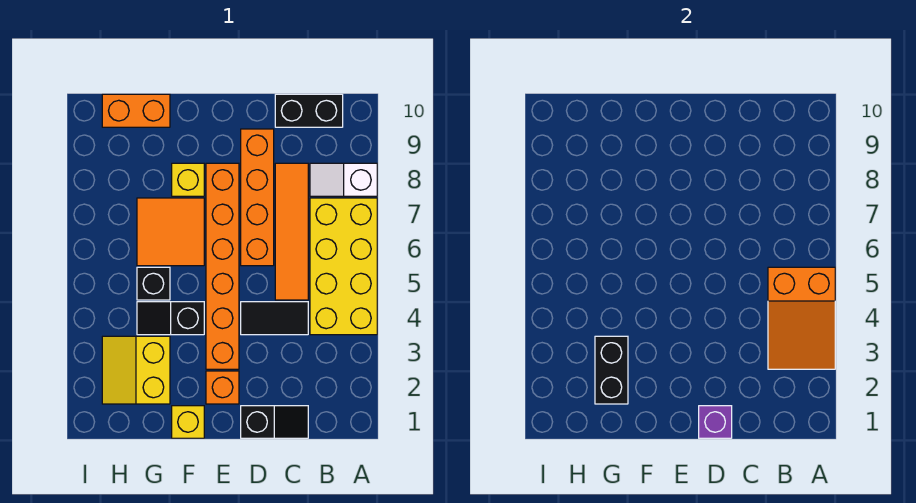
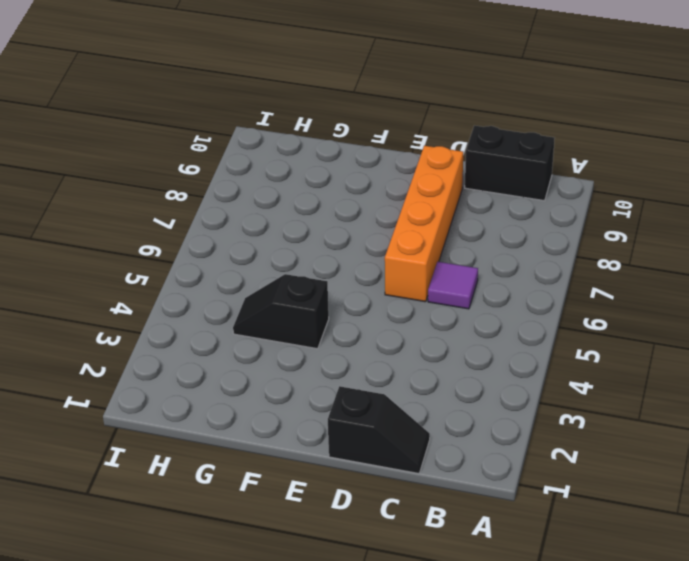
purple tile C6 level 1 -> orange tile C5:C8 level 1
none -> yellow brick A4:B7 level 1
none -> white slope A8:B8 level 1 top A
none -> black tile C4:D4 level 1

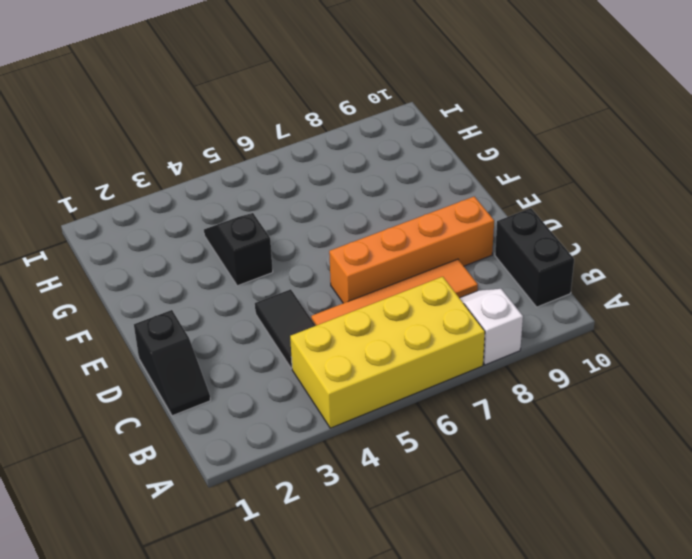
none -> orange brick E2 level 1
none -> orange brick E3:E8 level 1
none -> yellow brick F1 level 1

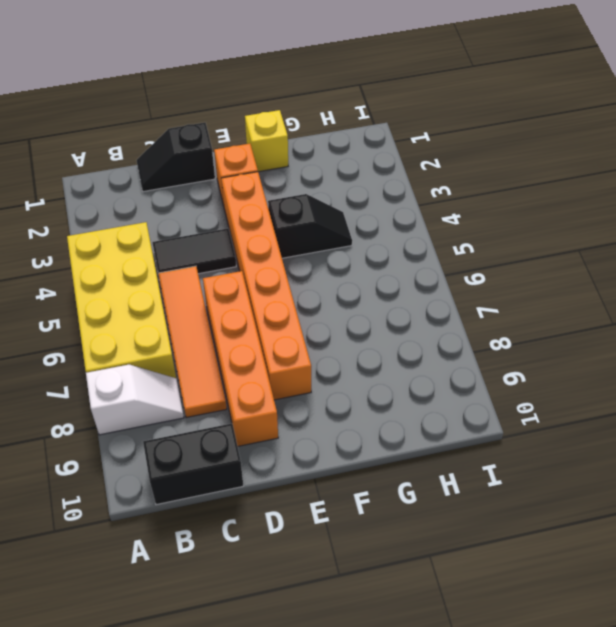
none -> orange tile F6:G7 level 1
none -> yellow brick F8 level 1
none -> yellow slope G2:H3 level 1 top G

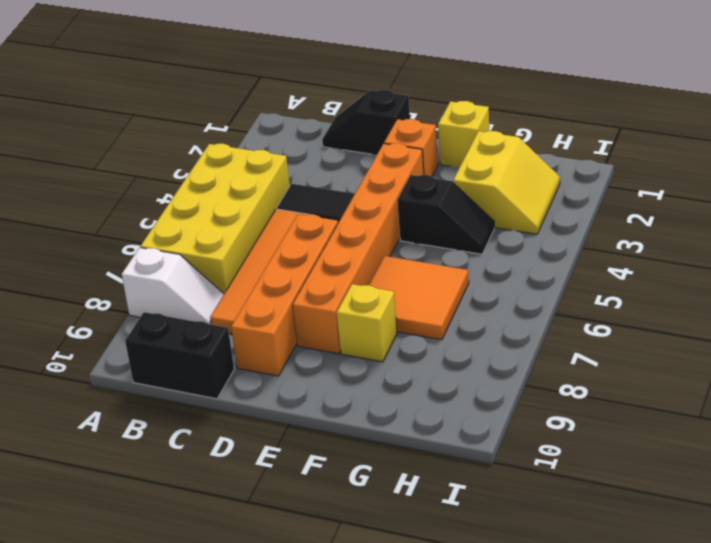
none -> black brick G5 level 1
none -> orange brick G10:H10 level 1
none -> orange slope A3:B5 level 2 top 5

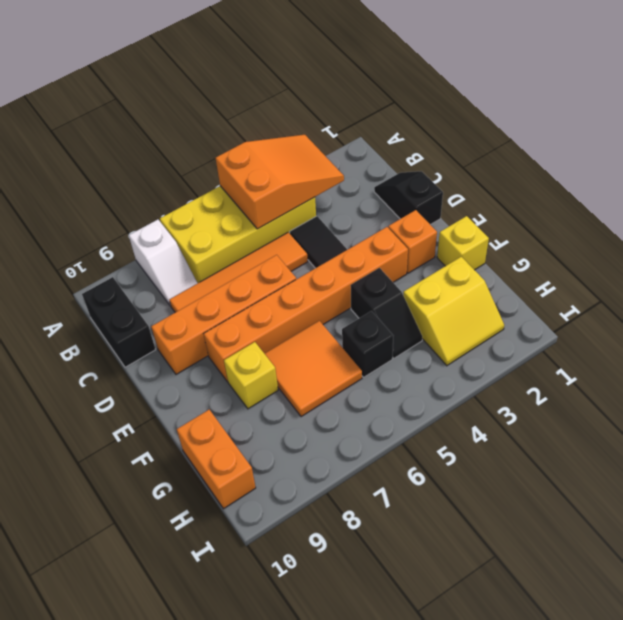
none -> purple brick D1 level 2
none -> black brick G2:G3 level 2

